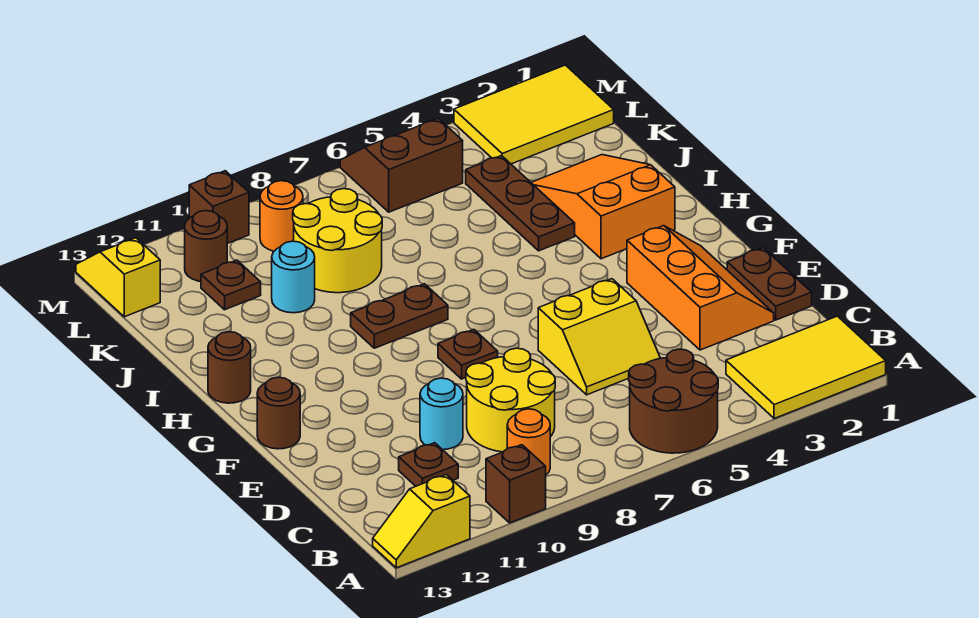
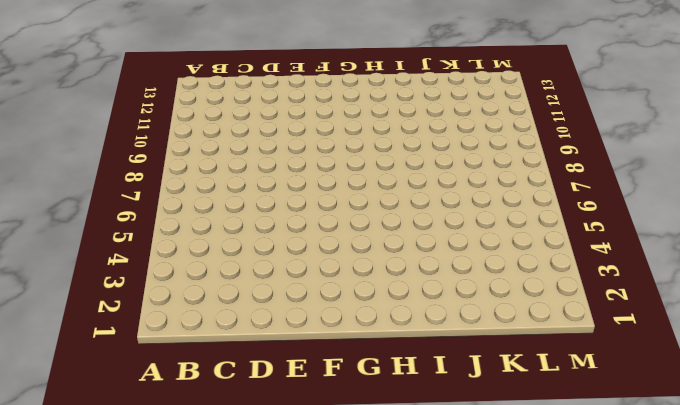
none -> yellow tile A1:B3 level 1
none -> brown round brick A5:B6 level 1
none -> brown brick A10 level 1

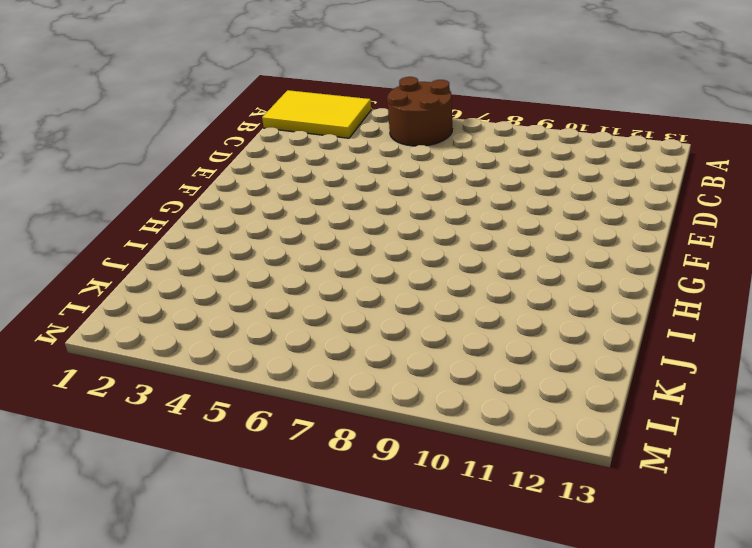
none -> brown brick A10 level 1
none -> yellow slope A12:A13 level 1 top 12
none -> orange round brick B9 level 1

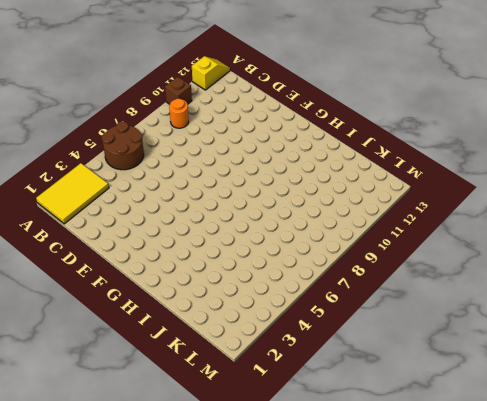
none -> yellow round brick C8:D9 level 1
none -> brown plate C11 level 1
none -> brown plate D1:E1 level 1

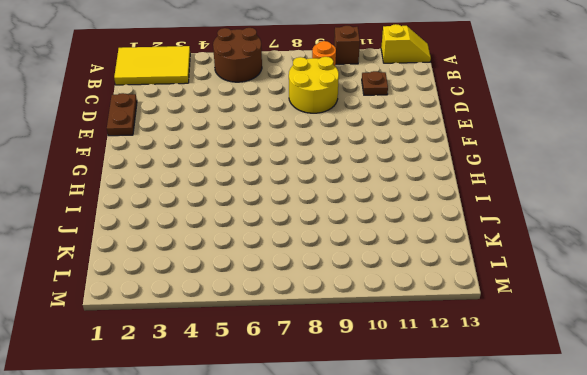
none -> orange slope D2:F3 level 1 top 3
none -> yellow slope D5:E6 level 1 top E
none -> cyan round brick D10 level 1

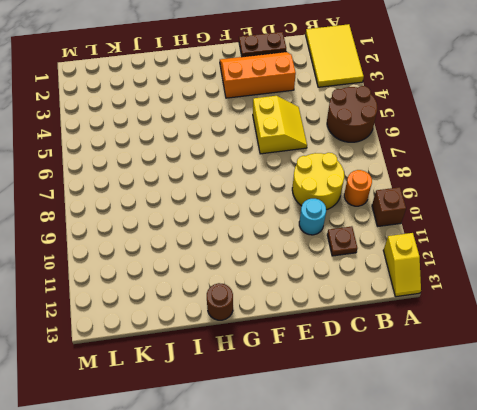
none -> brown plate F8 level 1
none -> brown round brick F13 level 1
none -> orange slope H2:J3 level 1 top H

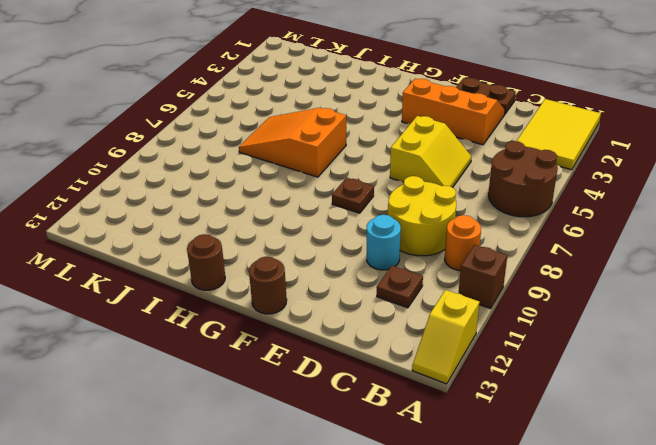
orange slope H6:J7 level 1 top H -> orange slope H2:J3 level 1 top H
none -> brown plate H8:H9 level 1
none -> brown plate I4:K4 level 1
none -> yellow round brick J8:K9 level 1

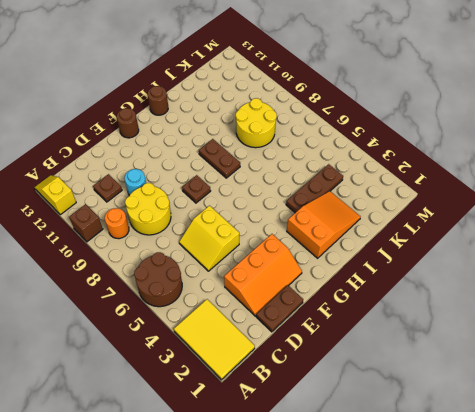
none -> cyan round brick J10 level 1
none -> brown plate K11 level 1
none -> yellow tile L1:M3 level 1

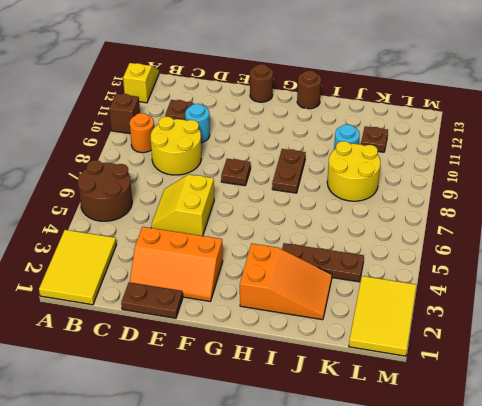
none -> brown slope L5:M6 level 1 top L
none -> orange round brick L9 level 1
none -> brown round brick L11 level 1

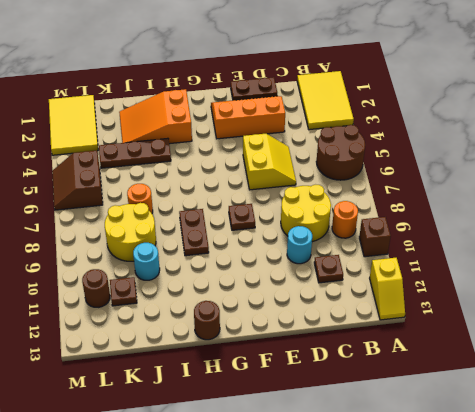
orange round brick J7 level 1 -> orange round brick L9 level 1
none -> brown round brick F13 level 1
none -> yellow slope L13:M13 level 1 top L
none -> brown brick M10 level 1

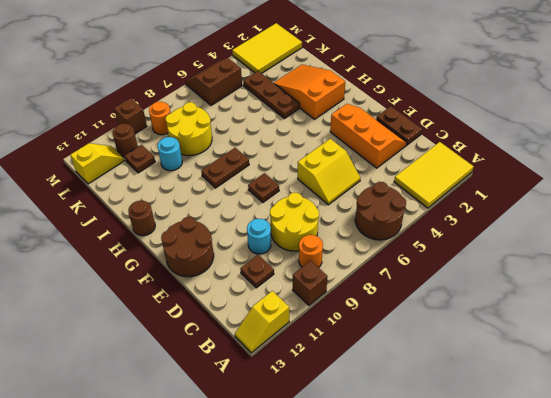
brown round brick E12:F13 level 1 -> brown round brick F13 level 1
yellow slope L12:L13 level 1 top 13 -> yellow slope L13:M13 level 1 top L

